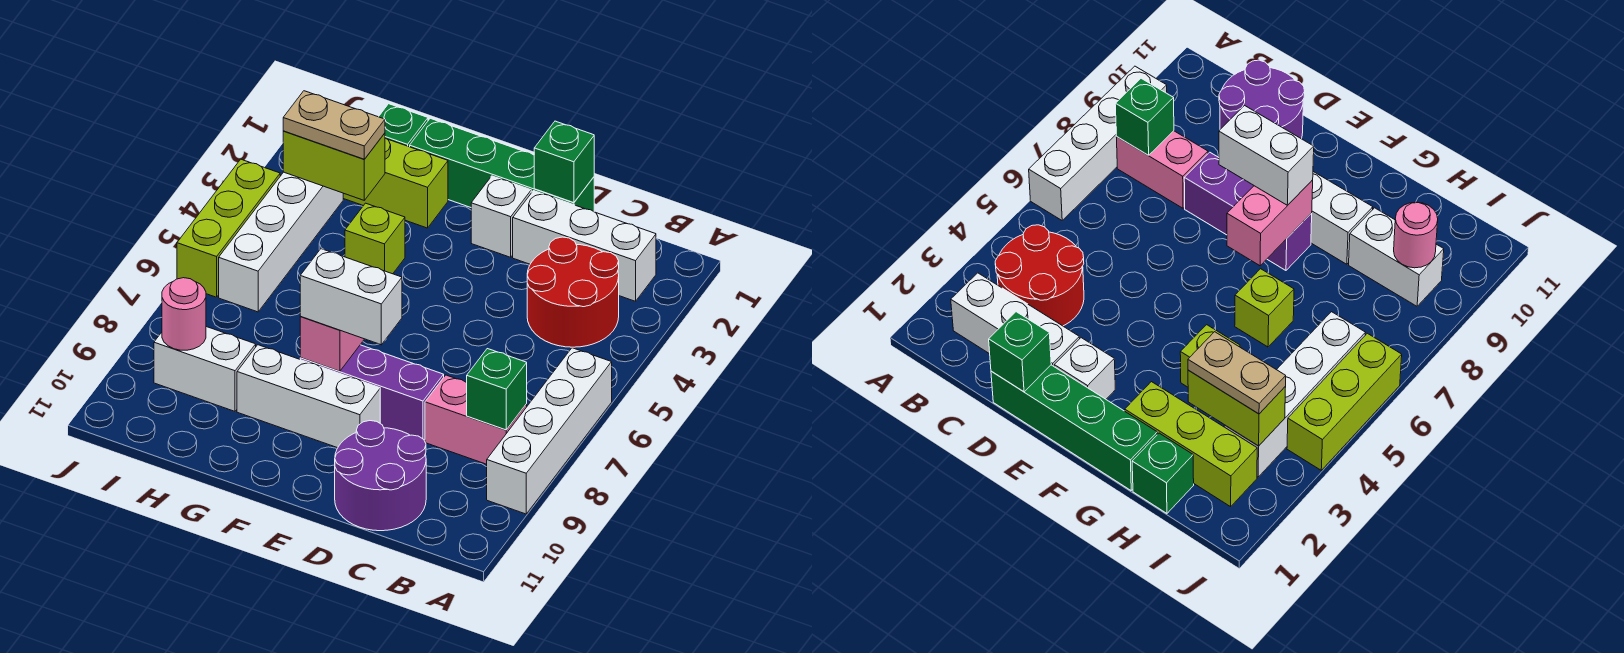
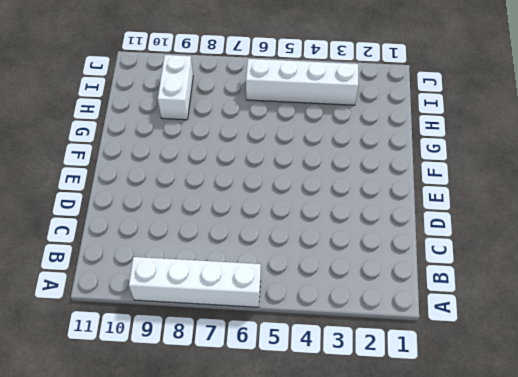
none -> white brick B2:D2 level 1
none -> red round brick B3:C4 level 1
none -> pink brick B8:C8 level 1

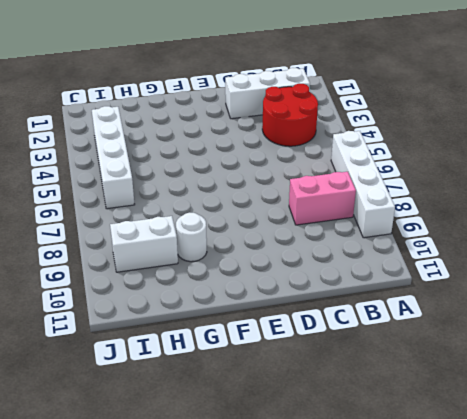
white round brick G9 level 1 -> white brick E9:G9 level 1
none -> purple round brick C10:D11 level 1
none -> green brick D1:G1 level 1
none -> purple brick D8:F8 level 1

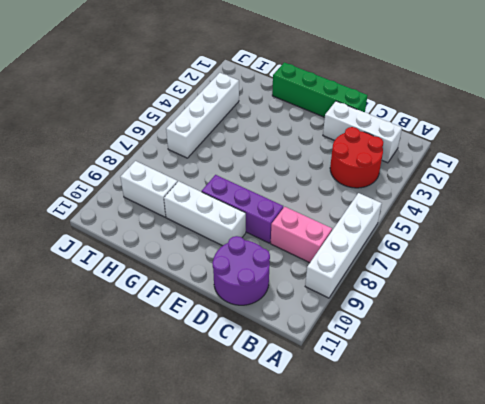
none -> white brick E2 level 1
none -> lime brick G2:I2 level 1
none -> lime brick G4 level 1

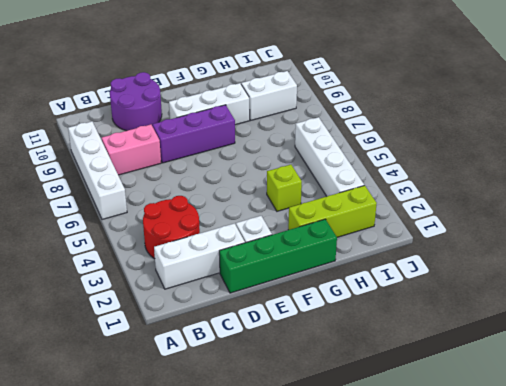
none -> lime brick G6 level 1
none -> green brick H1 level 1
none -> lime brick J4:J6 level 1

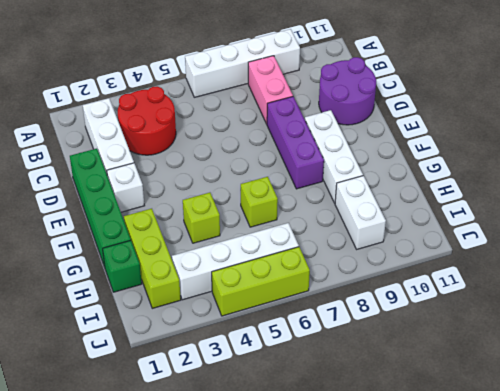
none -> green brick B8 level 2
none -> green brick D1 level 2
none -> pink brick F7:F8 level 2

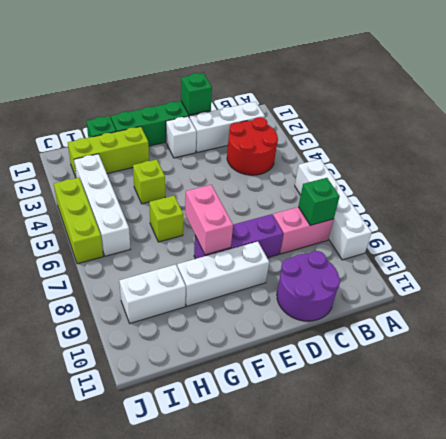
none -> lime brick H3:I3 level 2
none -> pink round brick I9 level 2
none -> white brick E8:F8 level 3

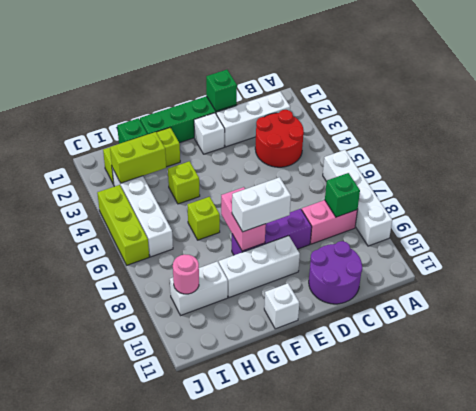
white brick F11 level 1 -> none
none -> tan plate H3:I3 level 3

